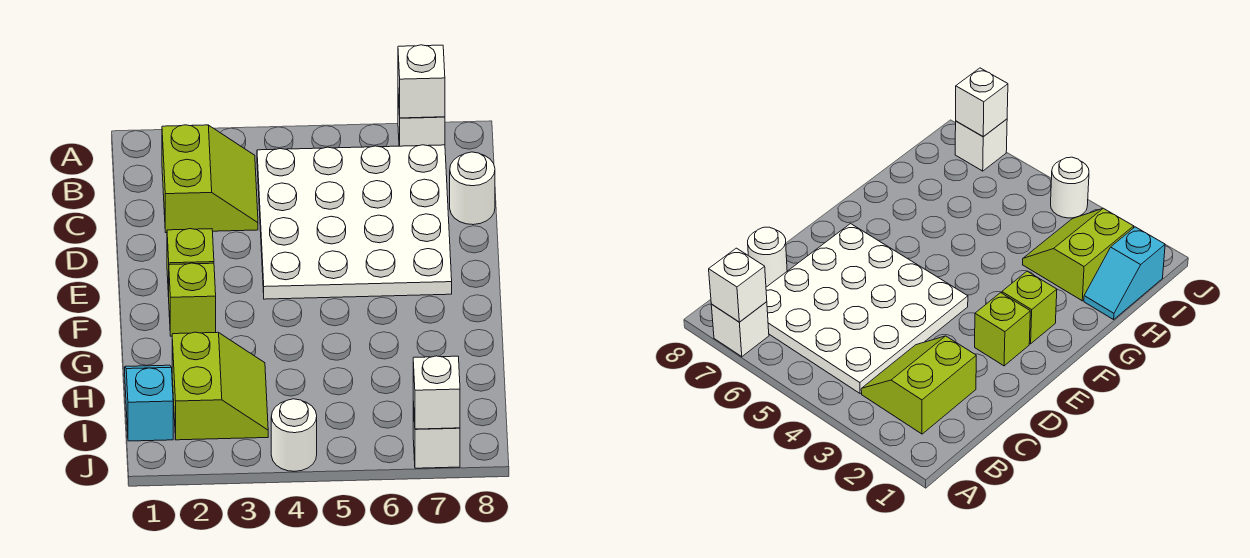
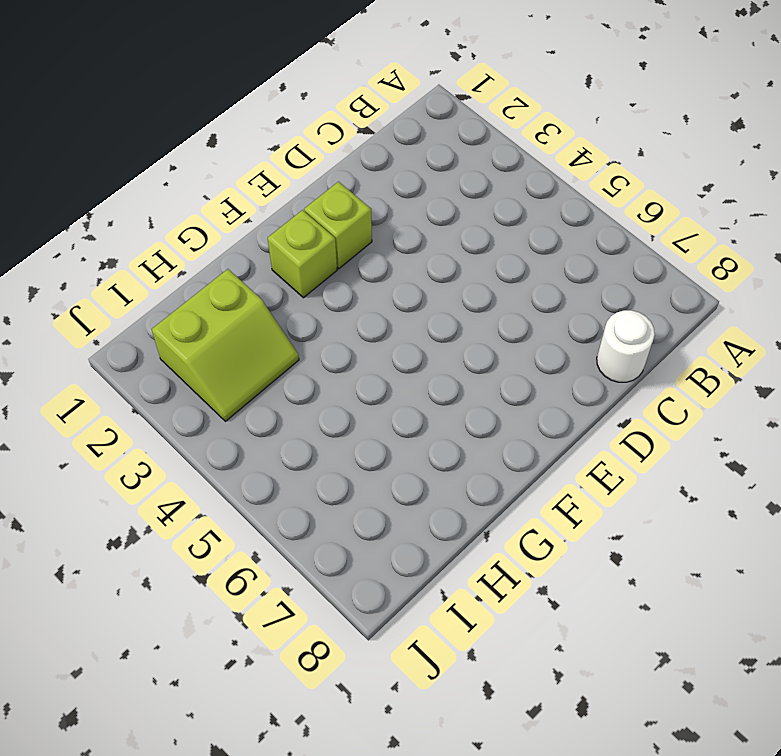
none -> white brick A7 level 1
none -> lime slope B2:C3 level 1 top 2
none -> white plate B4:E7 level 1

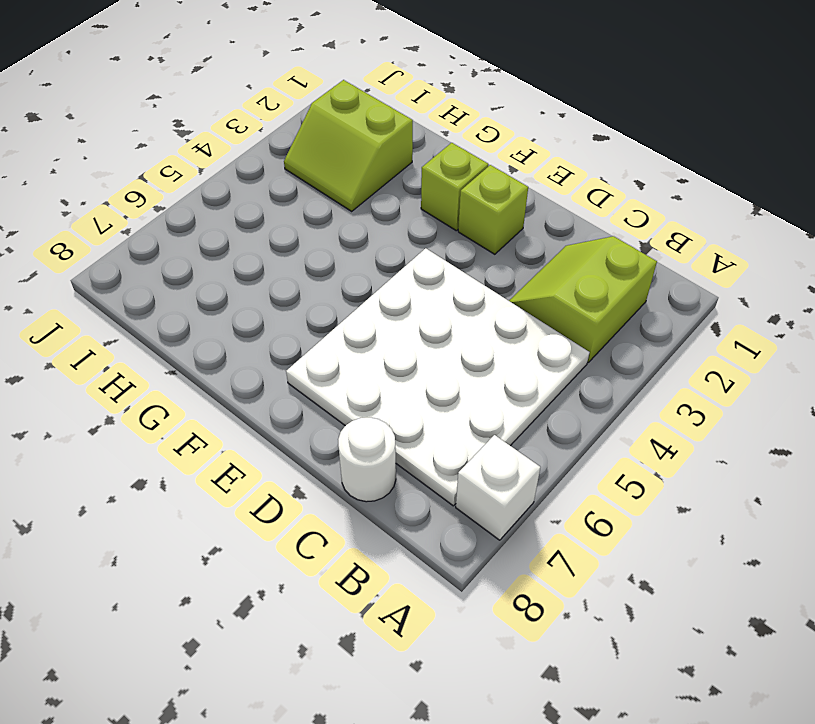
lime slope B2:C3 level 1 top B -> lime slope B2:C3 level 1 top 2
none -> cyan slope H1:I1 level 1 top I
none -> white round brick J4 level 1
none -> white brick J7 level 1

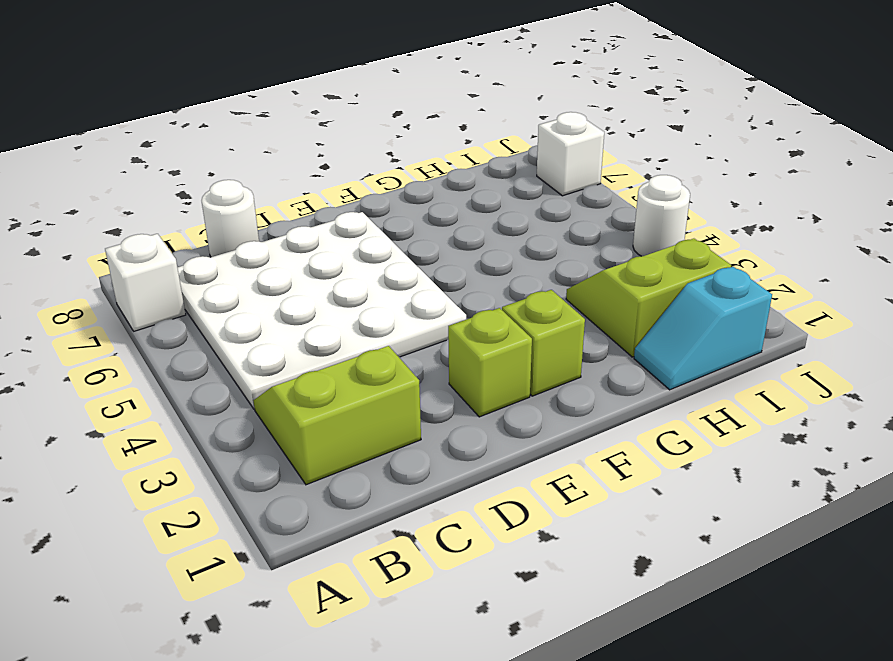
none -> white brick A7 level 2
none -> white brick J7 level 2

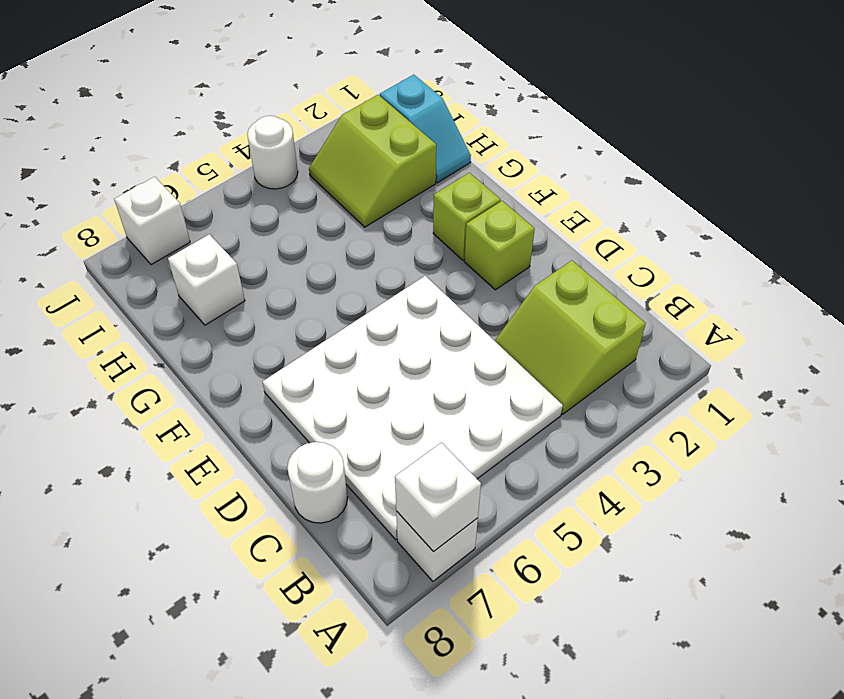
white brick H7 level 1 -> white brick J7 level 2

